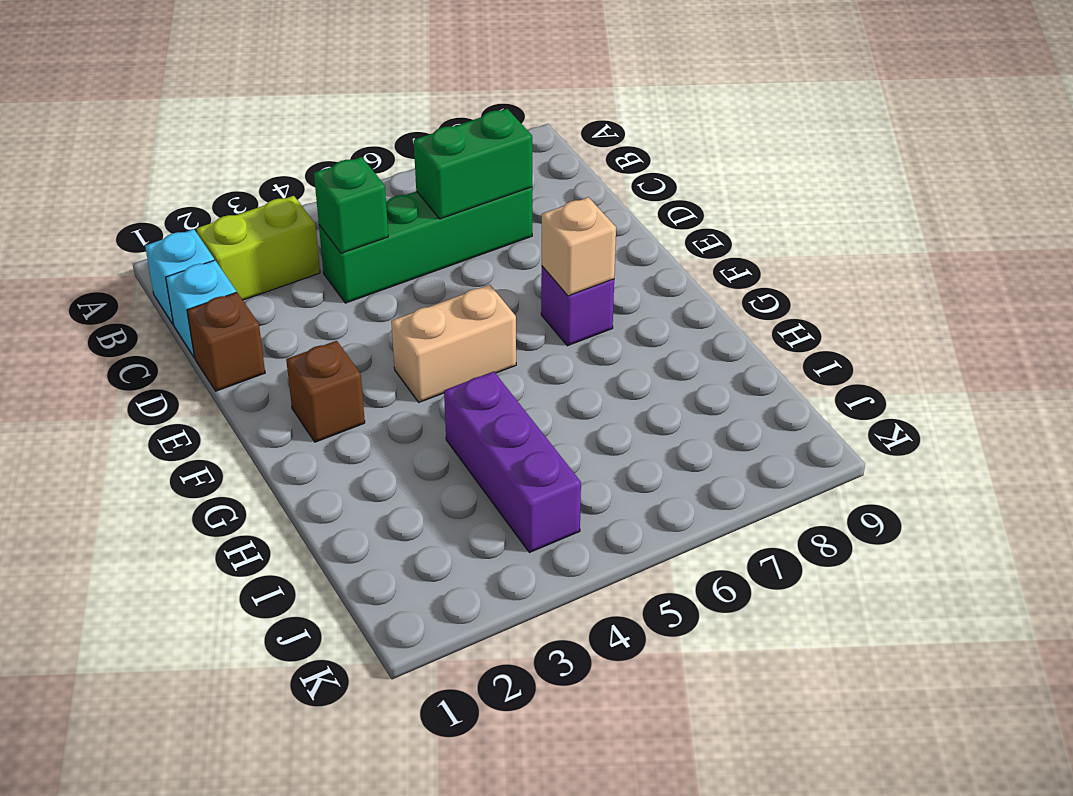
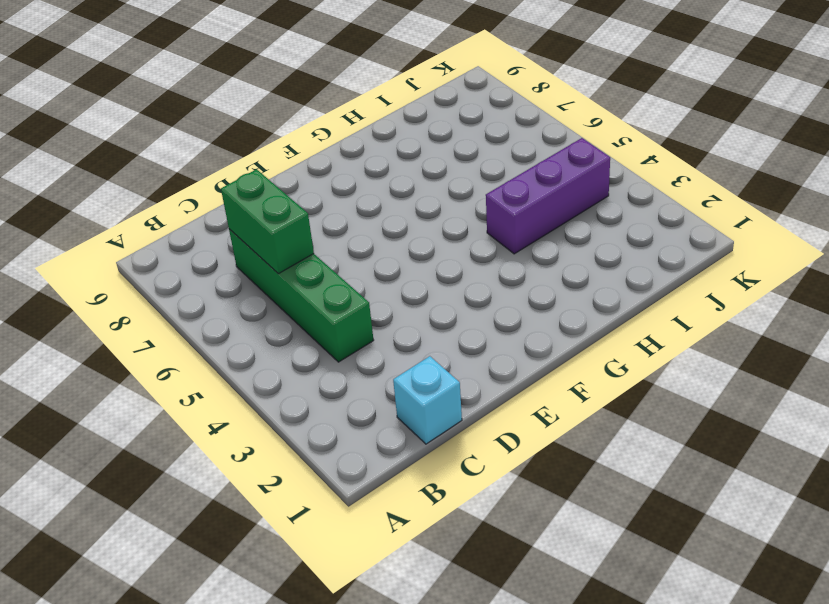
none -> cyan brick B1 level 1
none -> lime brick B2:B3 level 1
none -> brown brick D1 level 1

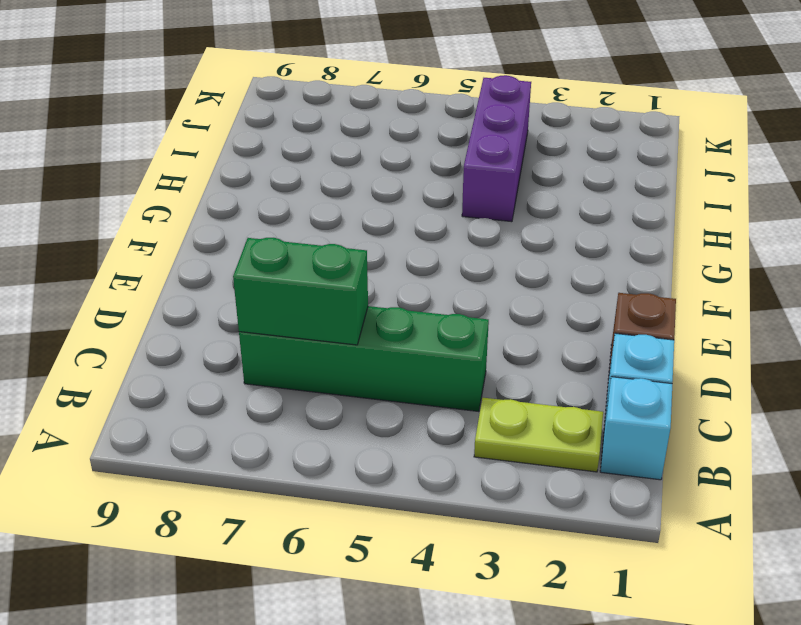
lime plate B2:B3 level 1 -> lime brick B2:B3 level 1
none -> brown brick F2 level 1
none -> tan brick F4:F5 level 1
none -> purple brick F7 level 1

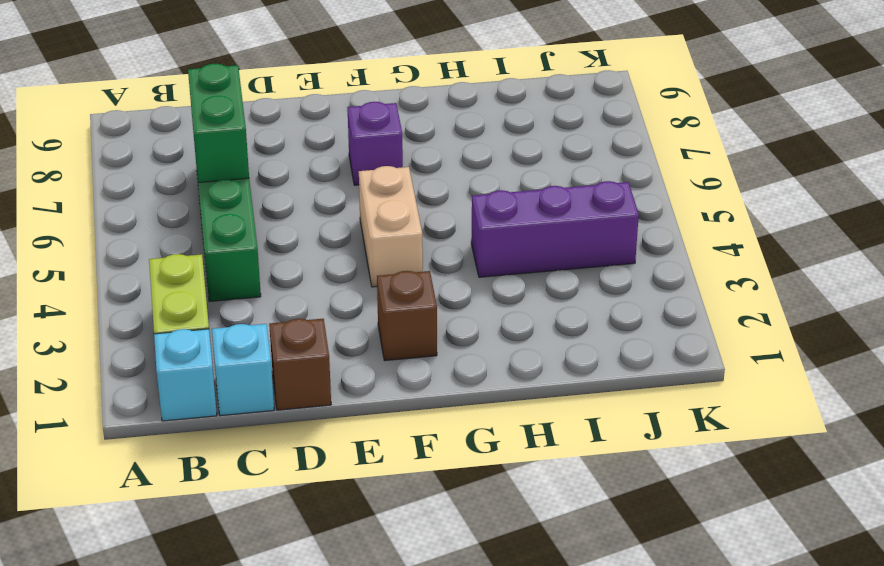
none -> green brick C4 level 2
none -> tan brick F7 level 2

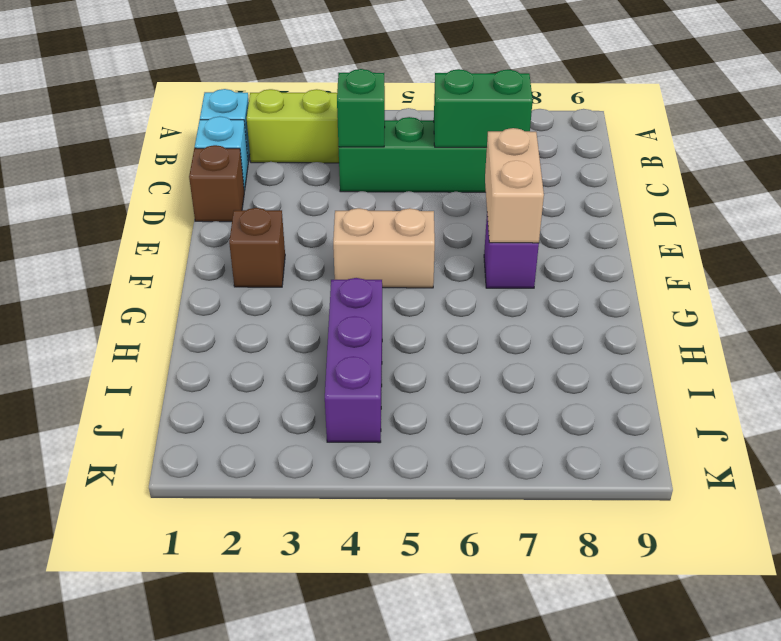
tan brick E7:F7 level 2 -> tan brick F7 level 2

